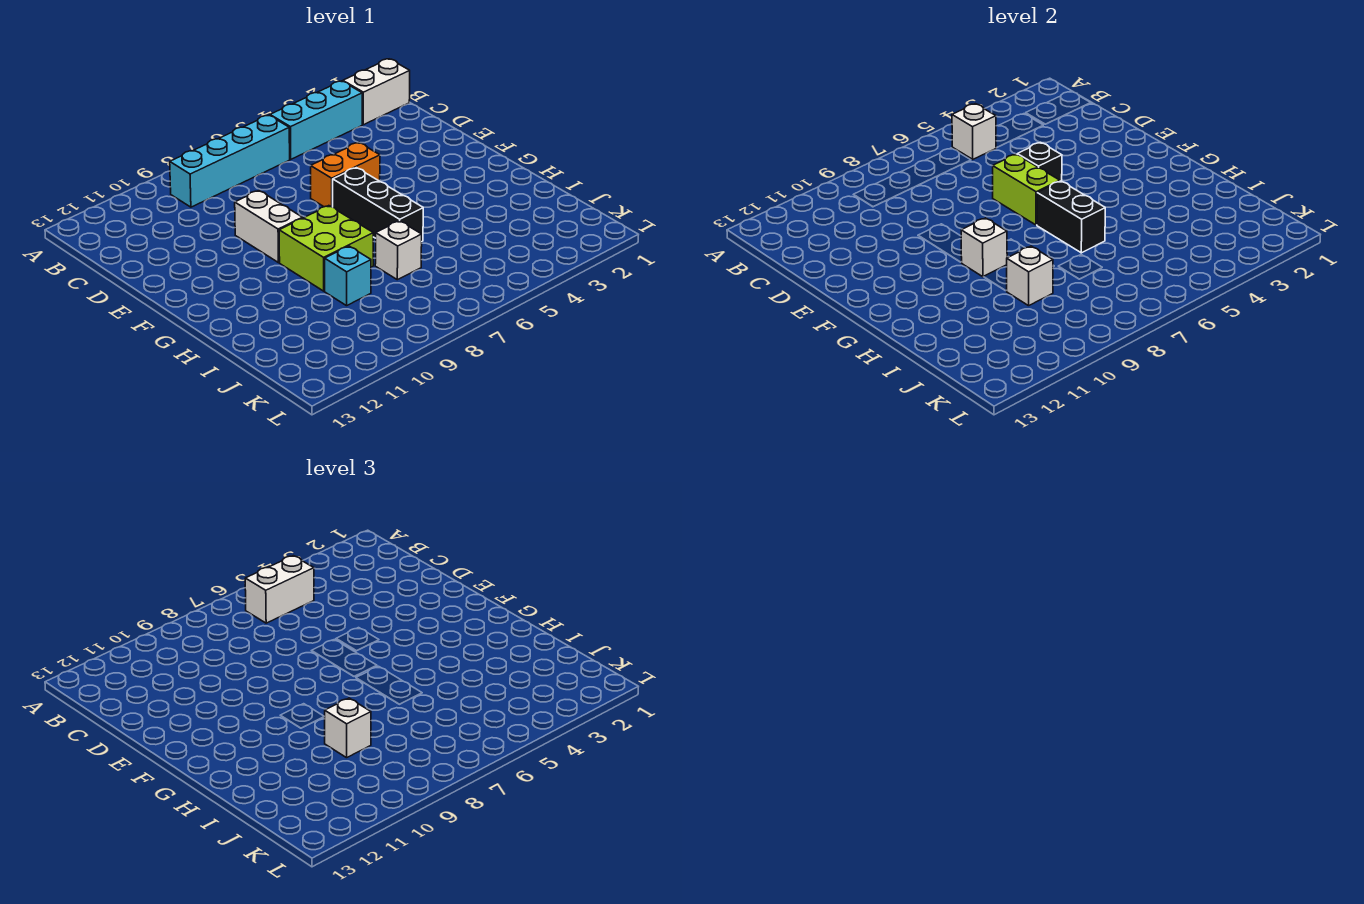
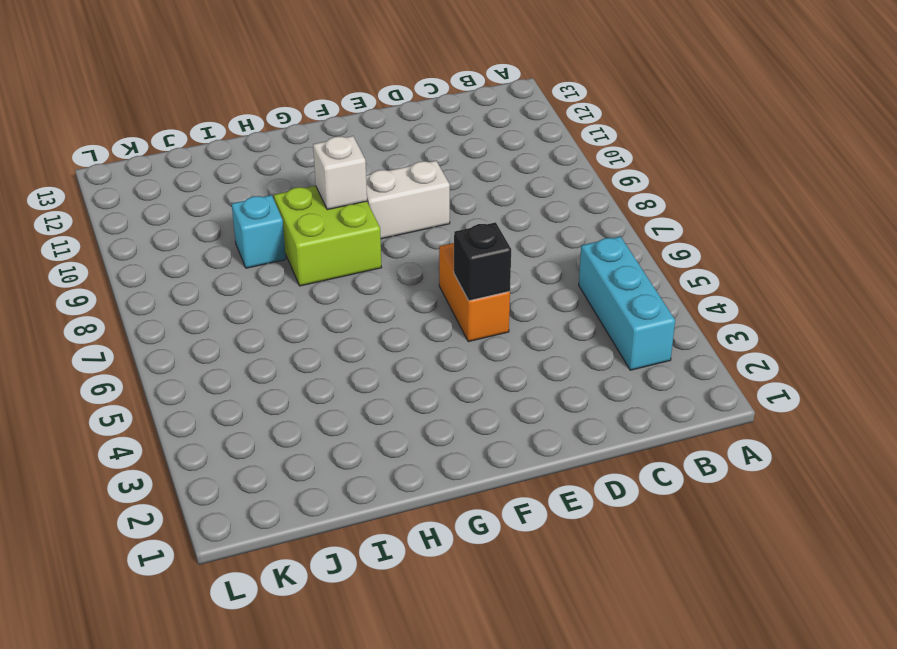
none -> white brick B1:B2 level 1
none -> cyan brick B6:B9 level 1
none -> black brick F6:H6 level 1

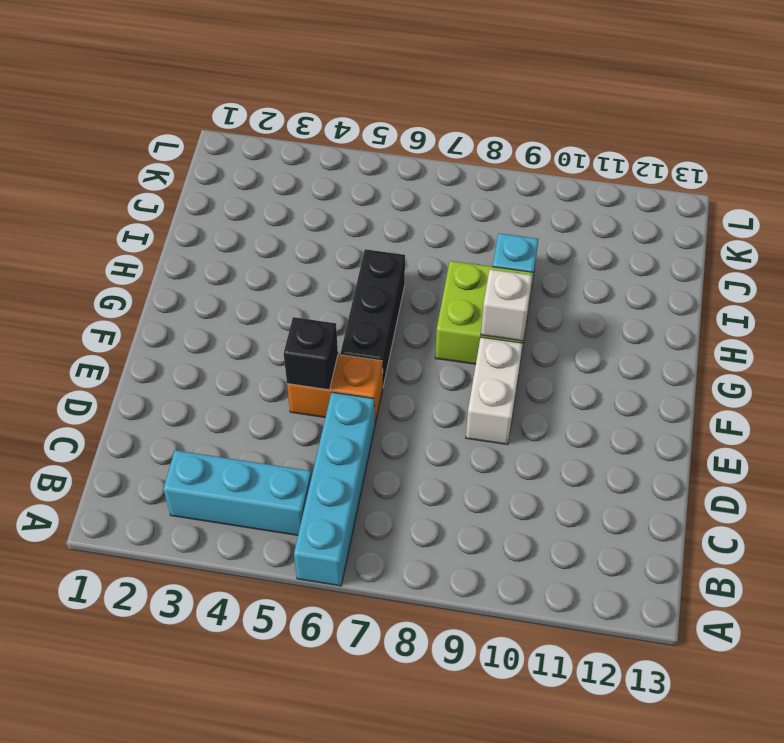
cyan brick A6:D6 level 1 -> cyan brick B6:B9 level 1
none -> white brick B1:B2 level 1
none -> white brick I7 level 1
none -> white brick B5 level 2

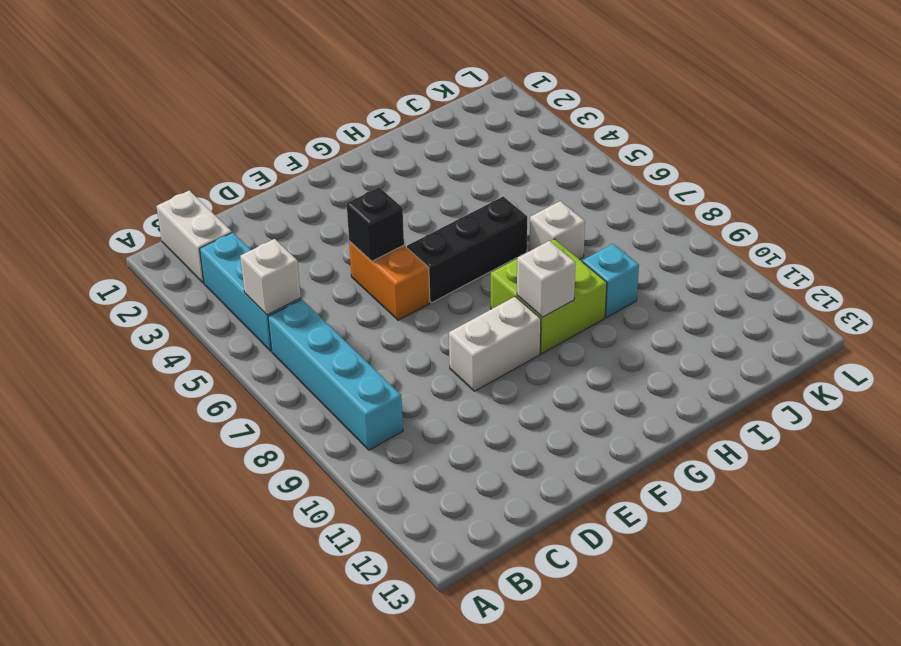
none -> lime brick E6:F6 level 2
none -> black brick G6:H6 level 2
none -> white brick I9 level 2

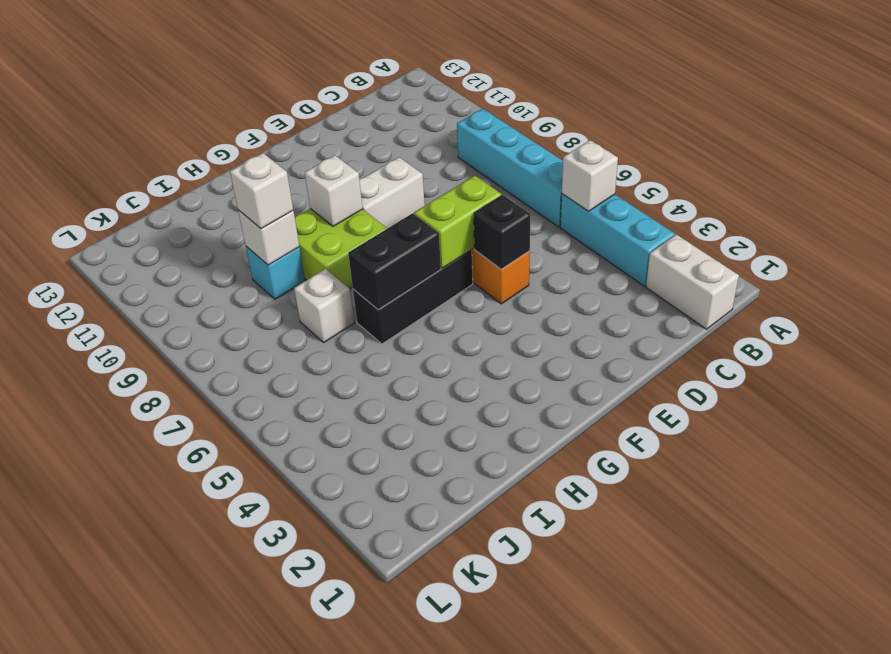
none -> white brick B5:B6 level 3

